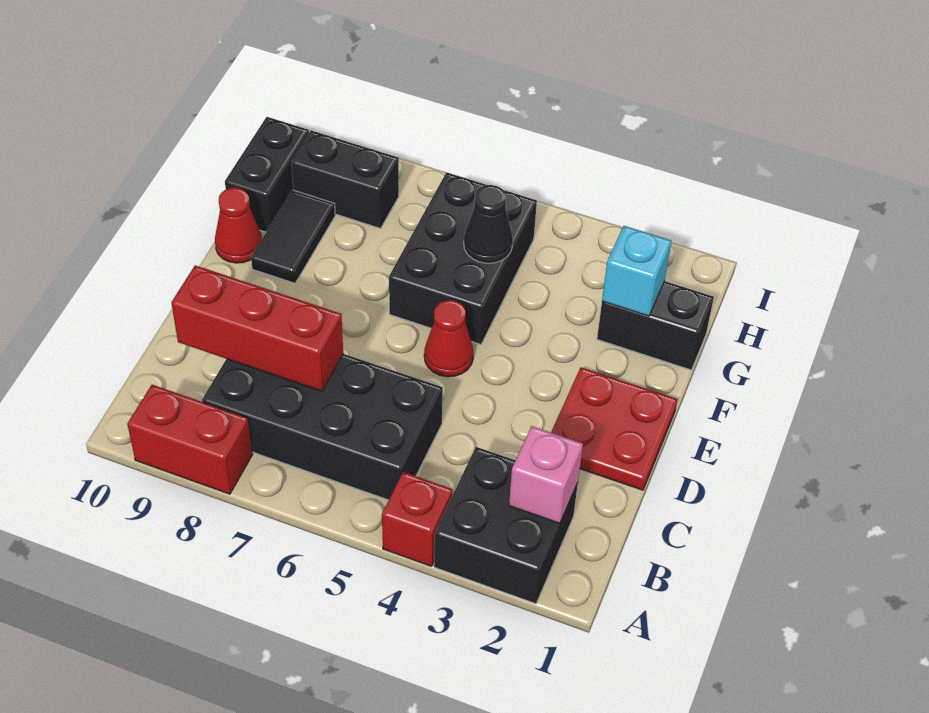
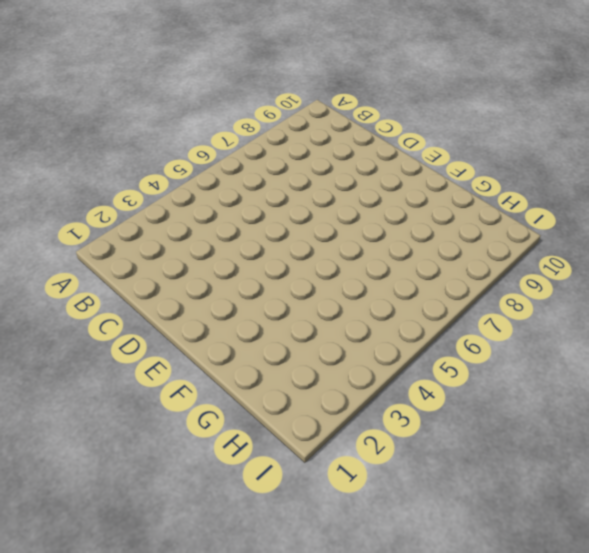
none -> black brick A2:B3 level 1
none -> red brick A4 level 1
none -> red brick A8:A9 level 1

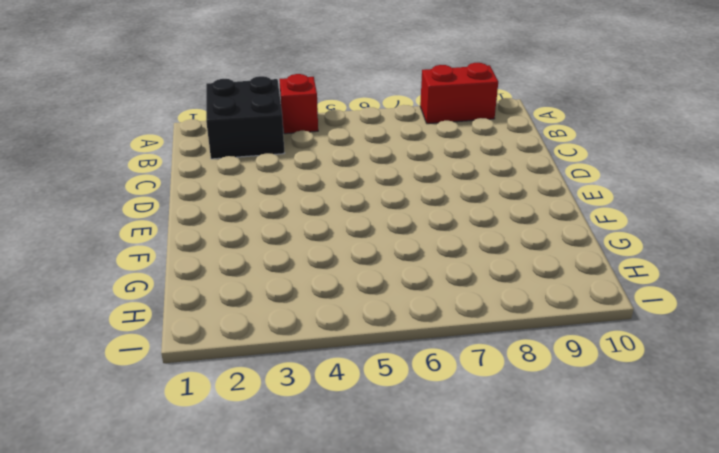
none -> black brick B5:C8 level 1
none -> red plate D1:E2 level 1
none -> red cone E5 level 1

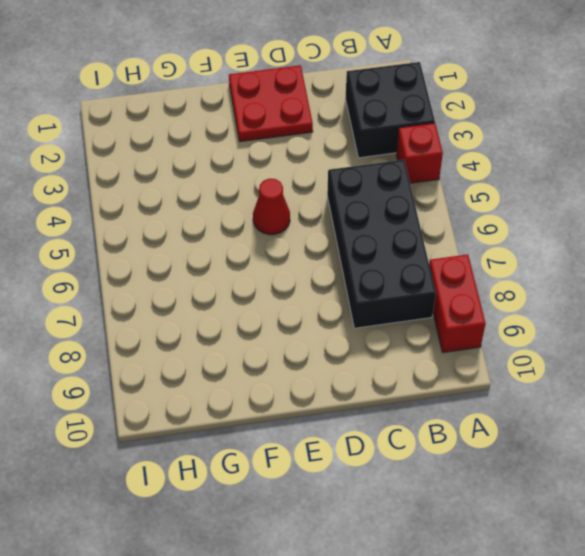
none -> black brick F5:H6 level 1
none -> black tile F9:G9 level 1
none -> red cone F10 level 1

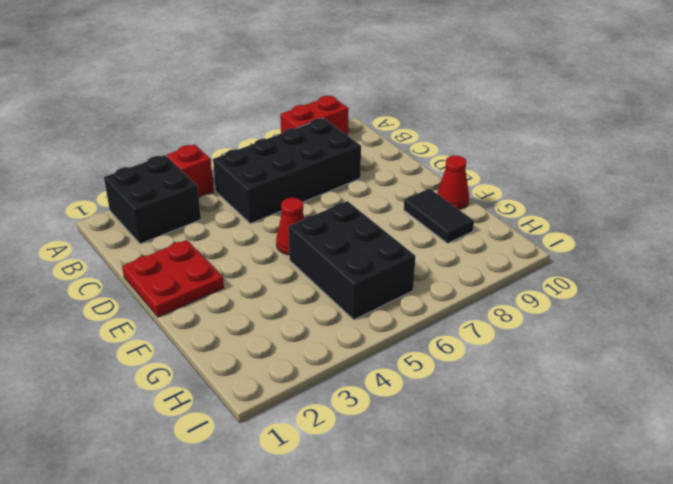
none -> black brick G1:G2 level 1
none -> black brick G10:H10 level 1
none -> black brick H8:H9 level 1

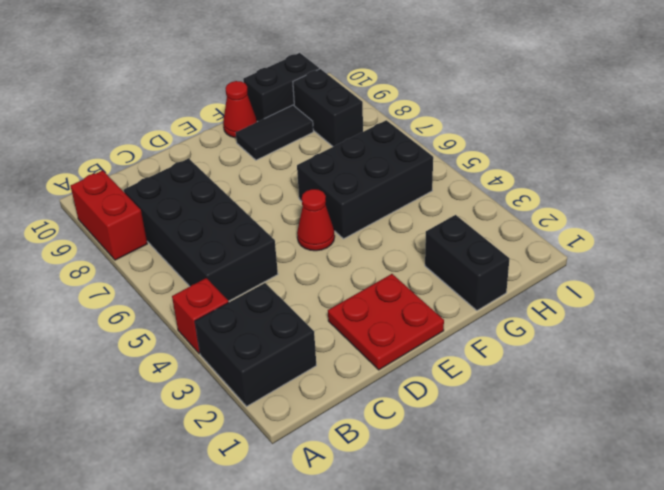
none -> pink brick B2 level 2
none -> red brick C7:C9 level 2
none -> cyan brick G2 level 2

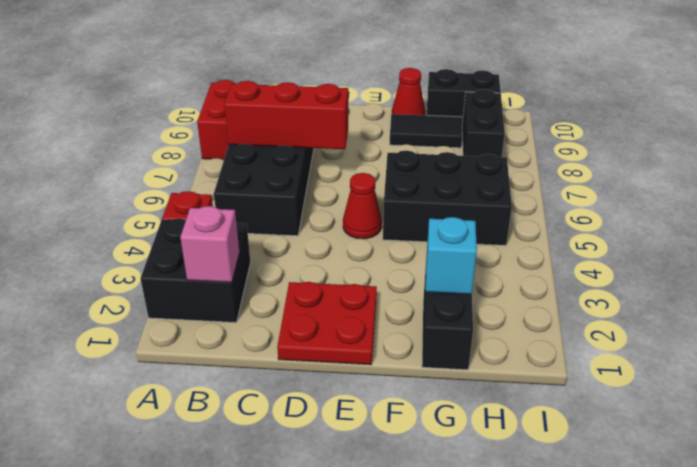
red brick B7:D7 level 2 -> red brick C7:C9 level 2
none -> black cone G5 level 2

